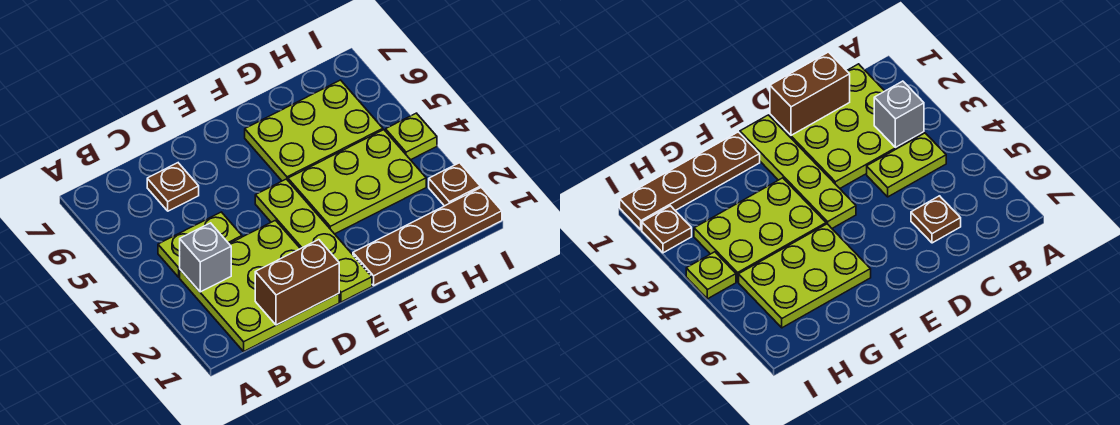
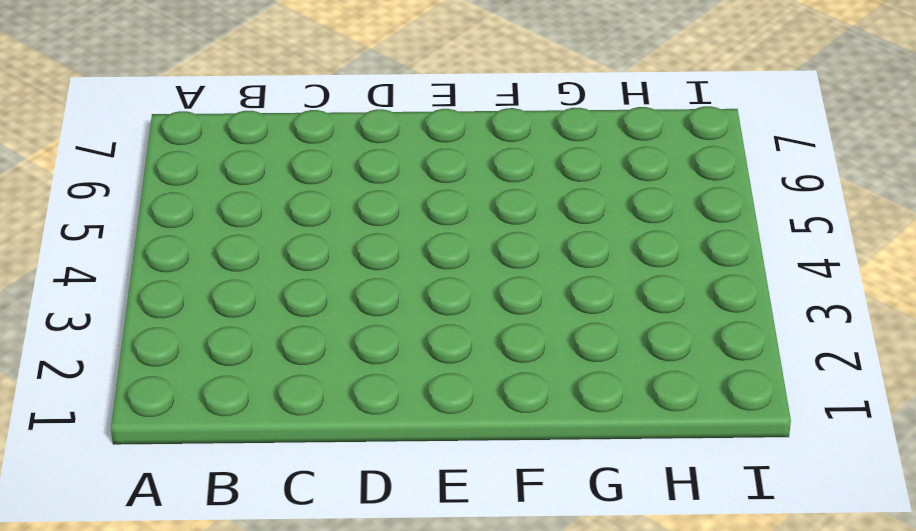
none -> lime plate B1:D3 level 1
none -> lime plate B4:C4 level 1

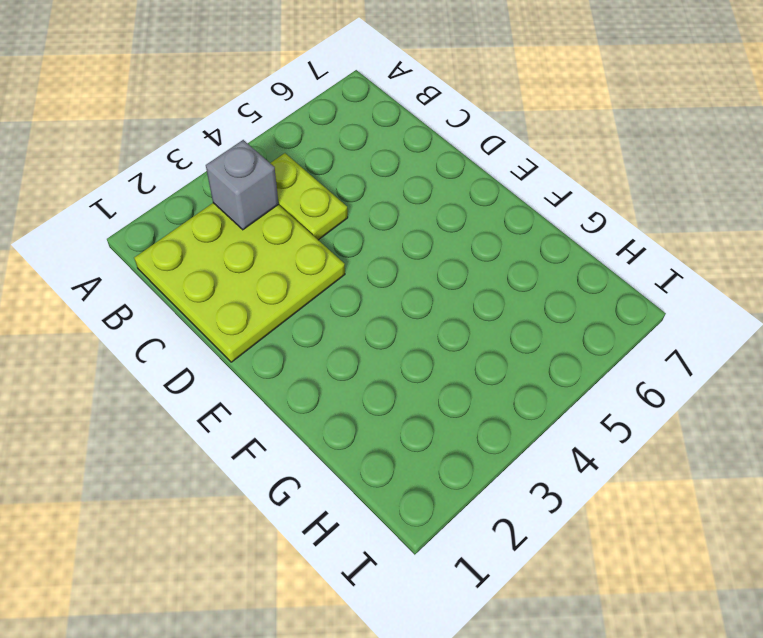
none -> brown plate C6 level 1
none -> lime plate E1:E4 level 1

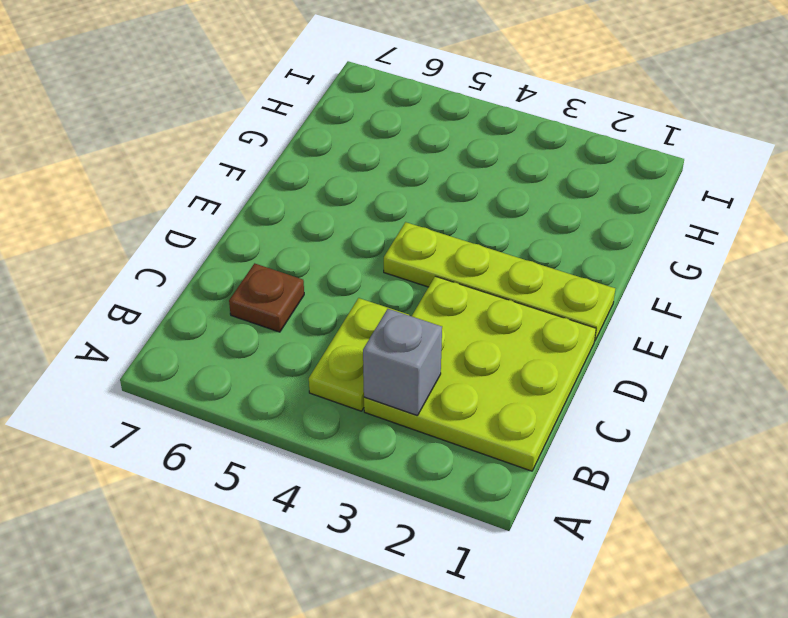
none -> brown plate F1:I1 level 1
none -> lime plate F3:H4 level 1

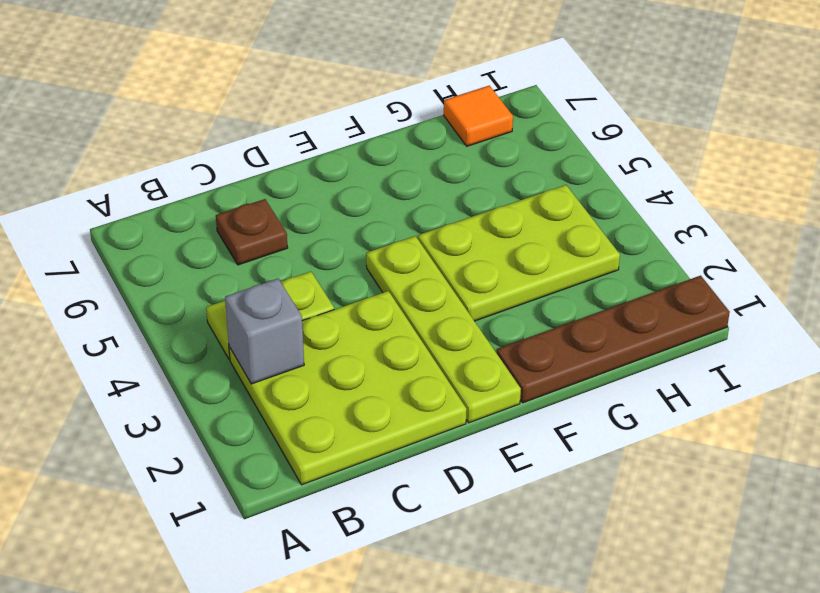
orange tile H7 level 1 -> none
none -> lime plate F5:H6 level 1
none -> brown plate I2 level 1

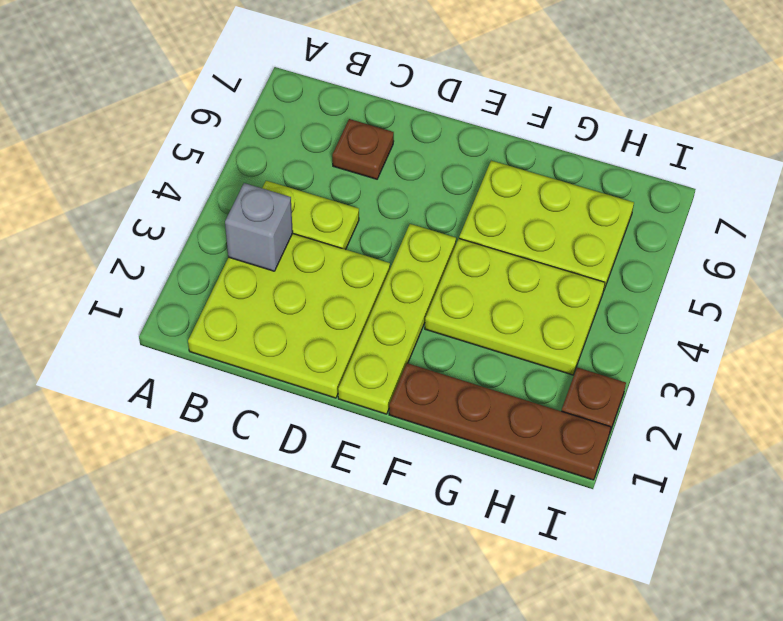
none -> lime plate I4 level 1
none -> brown brick C1:D1 level 2

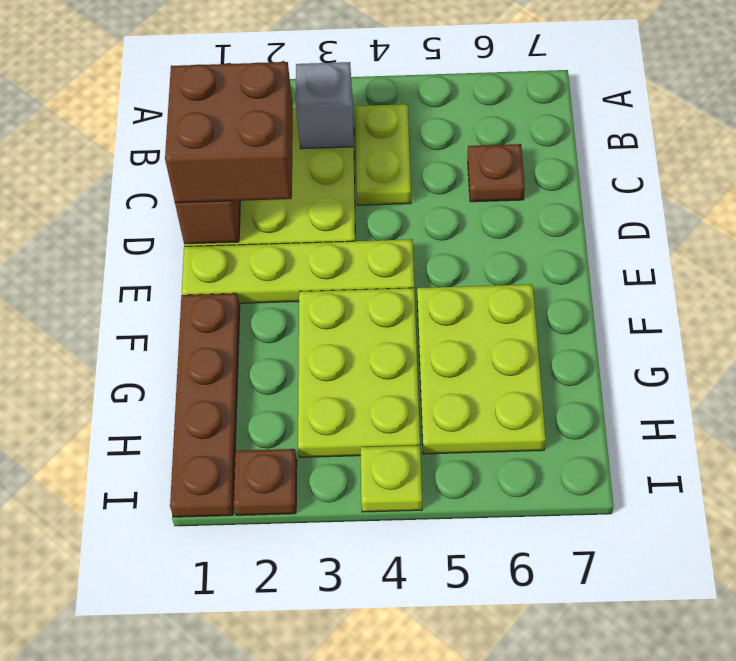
brown brick C1:D2 level 3 -> none

